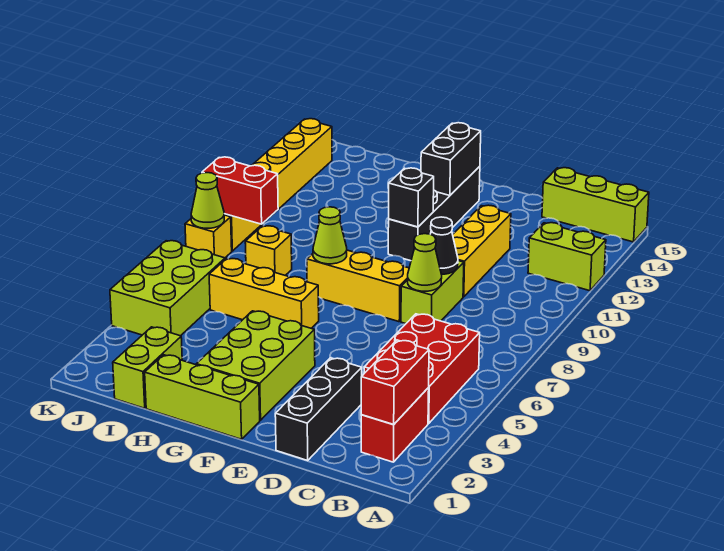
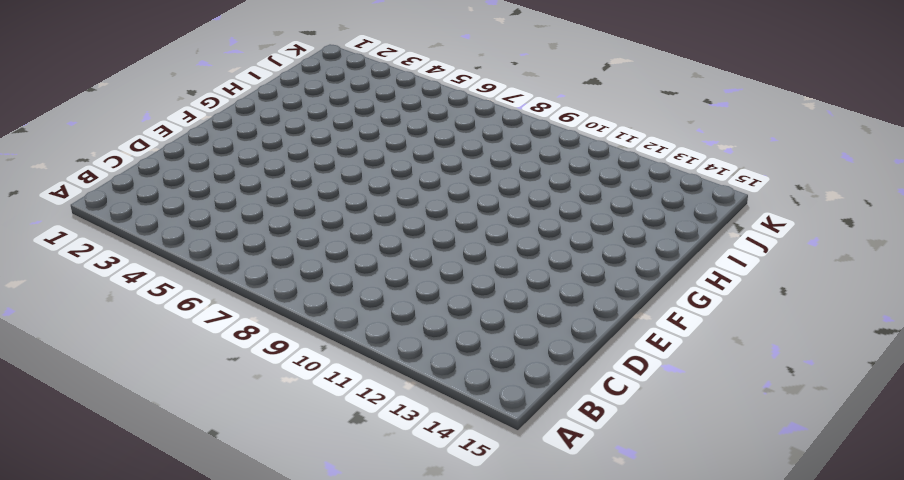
none -> lime brick A12:B12 level 1
none -> lime brick A15:C15 level 1
none -> red brick B2:B3 level 1

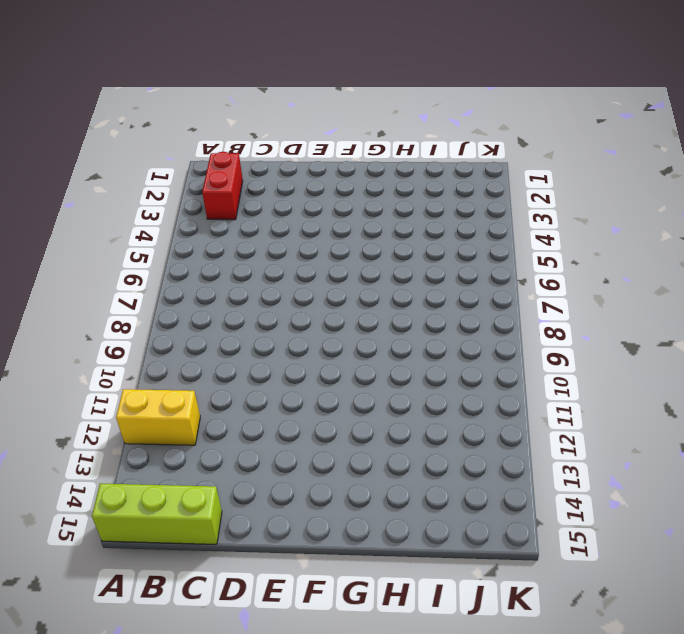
yellow brick A12:B12 level 1 -> lime brick A12:B12 level 1
none -> red brick B4:C6 level 1
none -> black brick D1:D3 level 1
none -> lime brick D8:D9 level 1

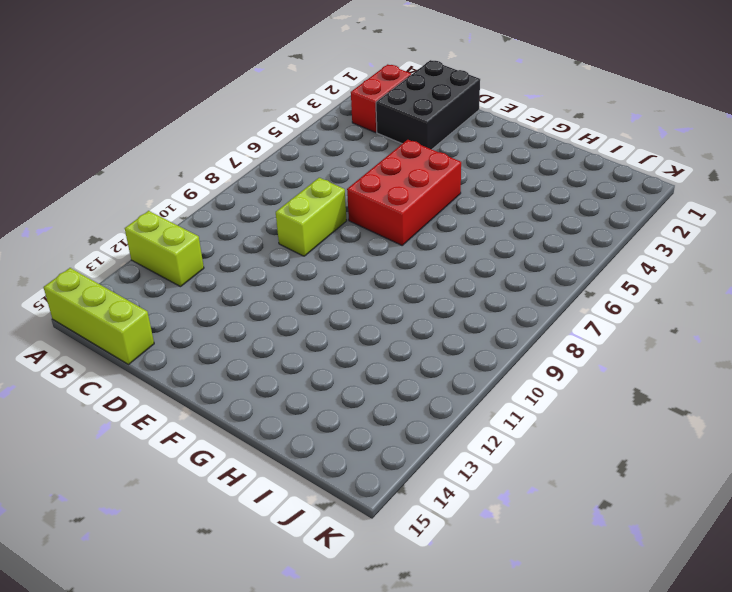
black brick C1:D3 level 1 -> black brick D1:D3 level 1
red brick E5:F7 level 1 -> red brick B4:C6 level 1
none -> yellow brick D10:D12 level 1
none -> yellow brick E8:G8 level 1
none -> lime brick F1:H1 level 1

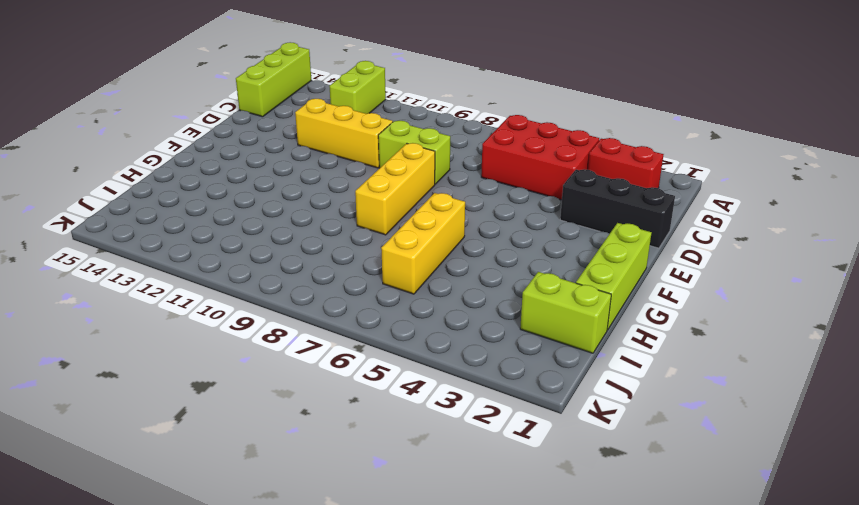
none -> lime brick F2:G4 level 1
none -> black brick F11:F14 level 1
none -> yellow brick I8 level 1

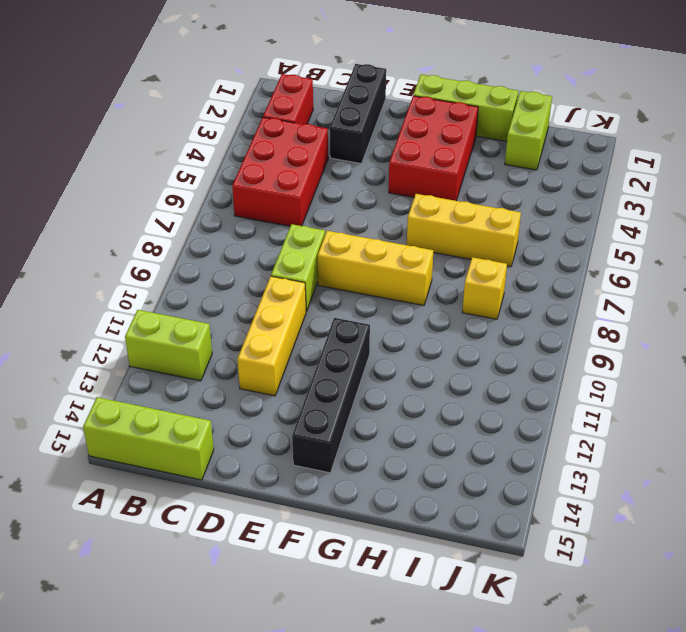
red brick F2:G4 level 1 -> lime brick F2:G4 level 1
none -> lime brick J4:K6 level 1
none -> yellow brick K8 level 1
none -> yellow brick K9:K14 level 1

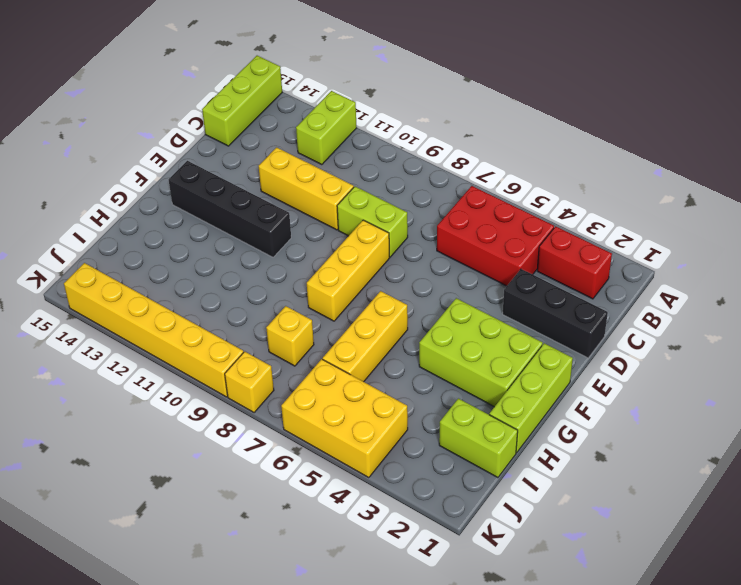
yellow brick J4:K6 level 1 -> lime brick J4:K6 level 1
none -> red brick B2:B3 level 2
none -> lime cone D8 level 2
none -> black cone D9 level 2

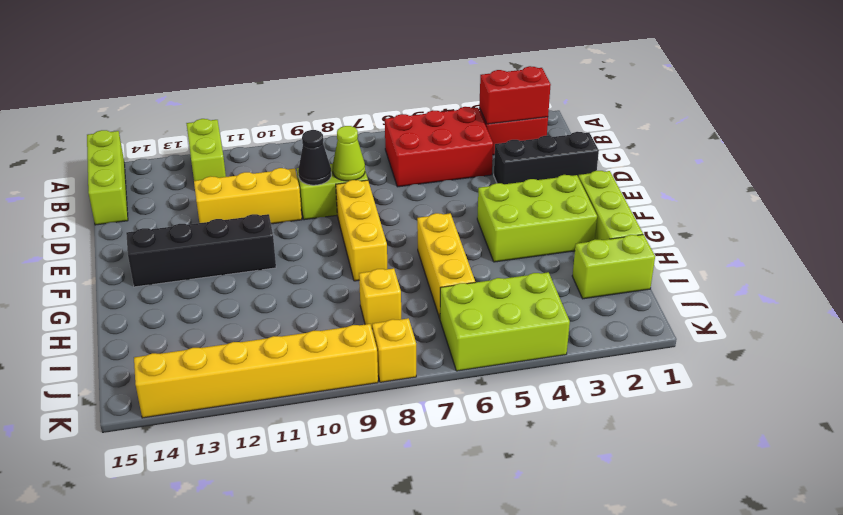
none -> black brick F11 level 2
none -> black brick F13:F14 level 2
none -> lime cone G8 level 2

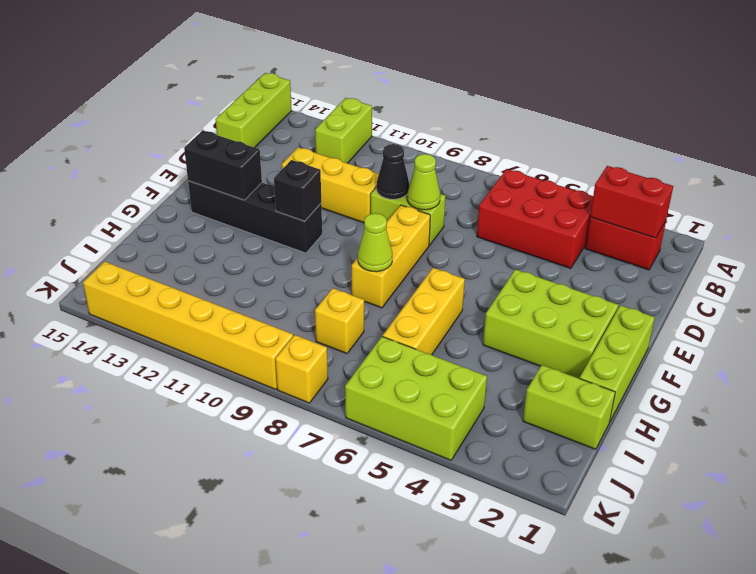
none -> black brick D1:D3 level 1
none -> red brick J9:K9 level 2
none -> lime cone K8 level 2

